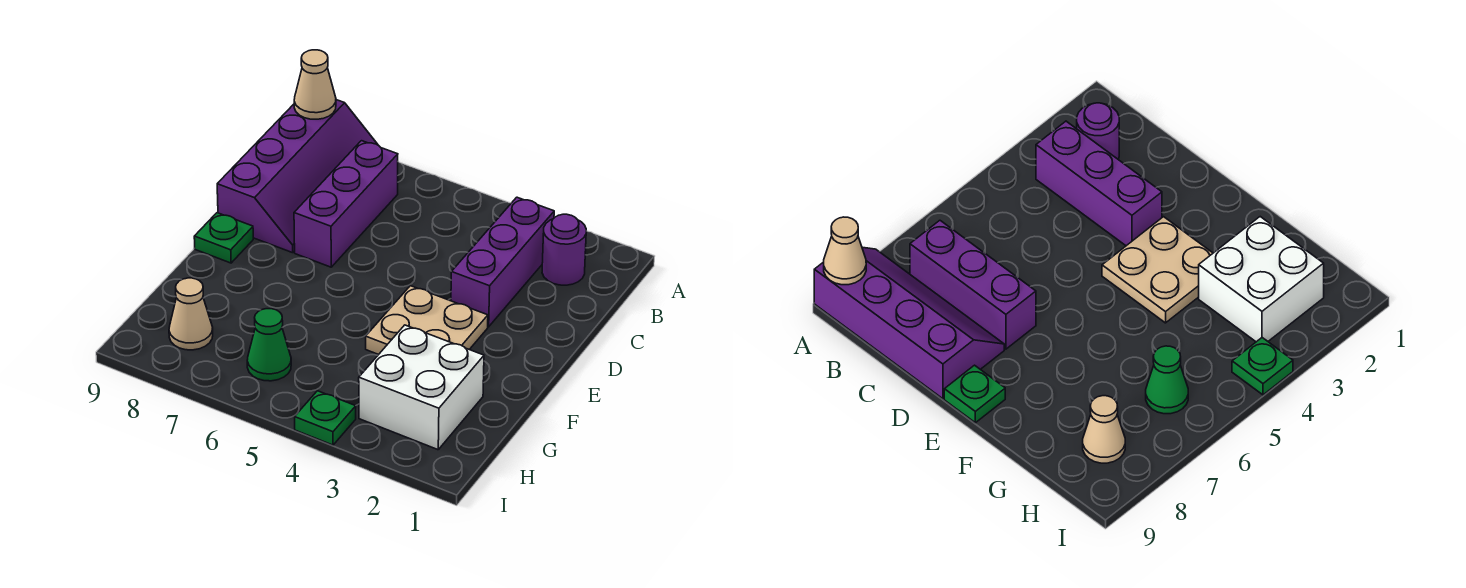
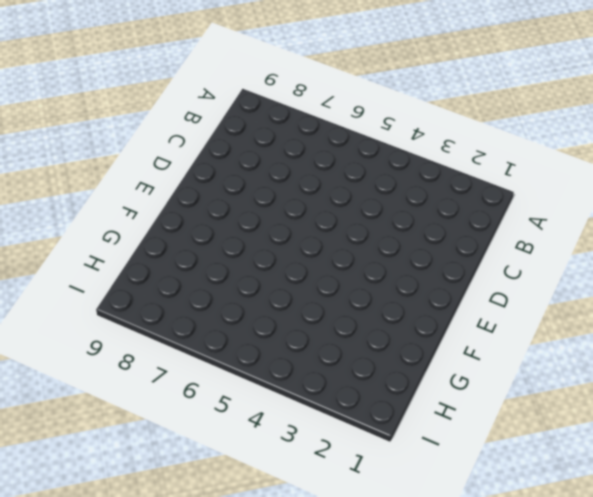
none -> purple slope A8:D9 level 1 top 9
none -> purple round brick B2 level 1

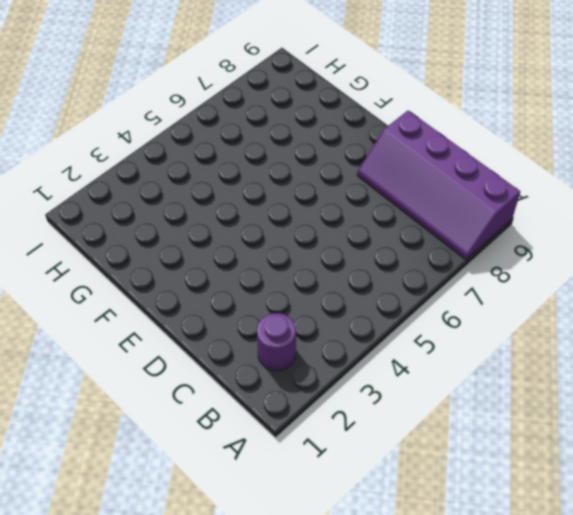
none -> purple brick B3:D3 level 1
none -> purple brick B7:D7 level 1

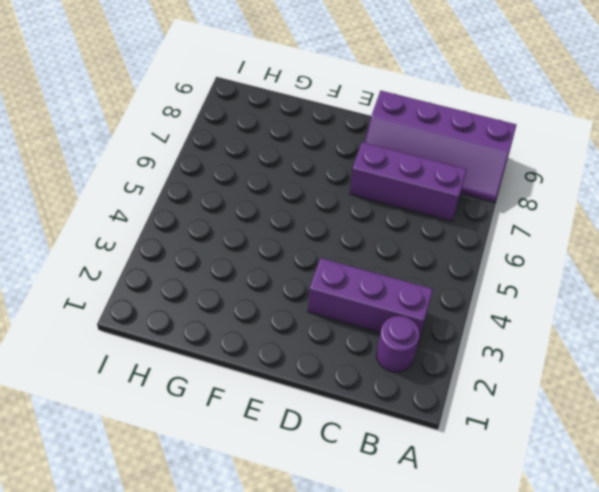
none -> tan plate E3:F4 level 1
none -> green plate E9 level 1

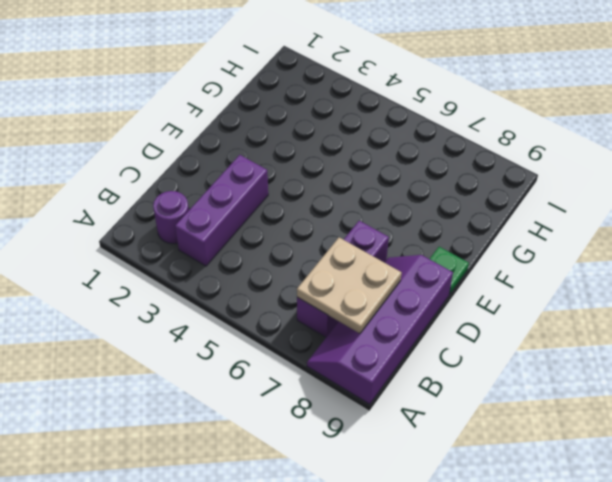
tan plate B7:C8 level 2 -> tan plate E3:F4 level 1
none -> white brick G2:H3 level 1
none -> green cone H6 level 1

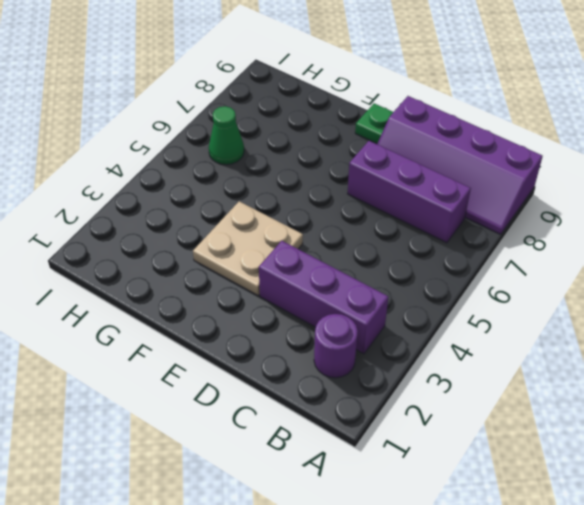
none -> white brick G2:H3 level 1
none -> tan cone H8 level 1

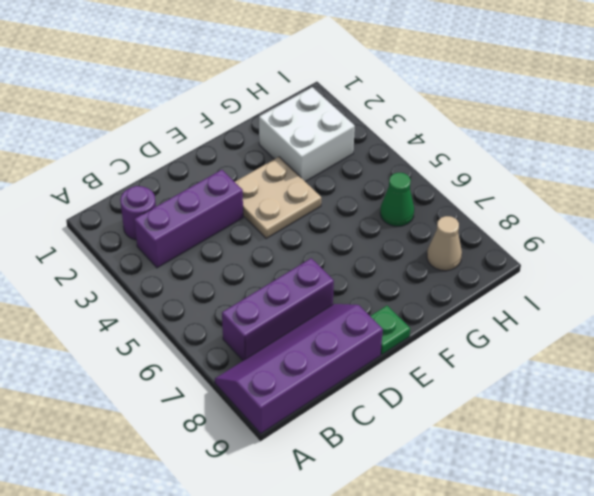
none -> green plate I4 level 1
none -> tan cone A9 level 2

